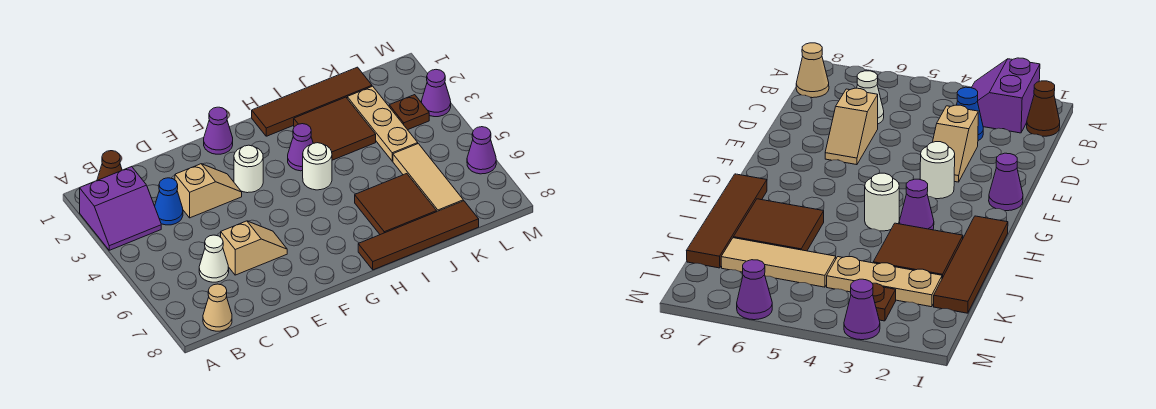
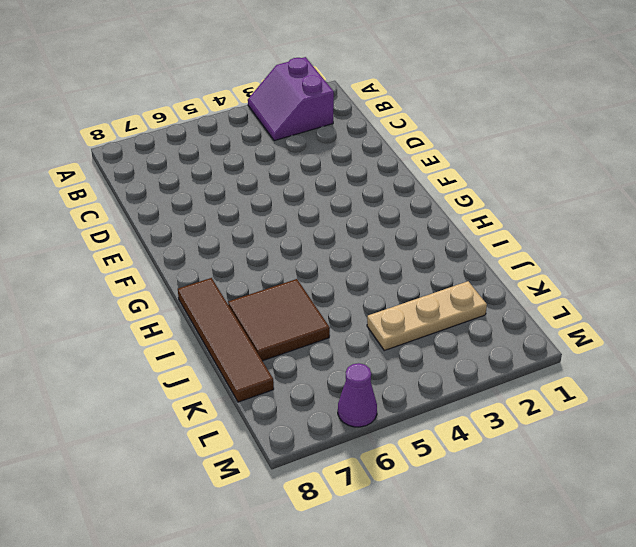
none -> brown cone B1 level 1
none -> tan cone B8 level 1
none -> blue cone C3 level 1

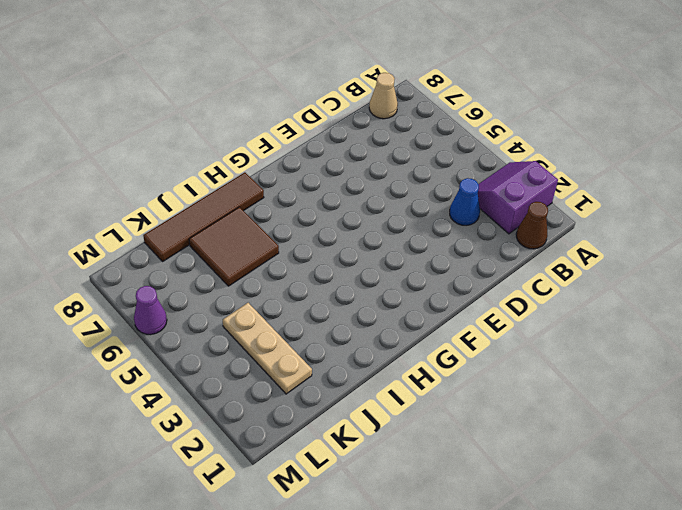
none -> white cone C6 level 1
none -> tan slope D3:E3 level 1 top D
none -> tan slope D6:E6 level 1 top D

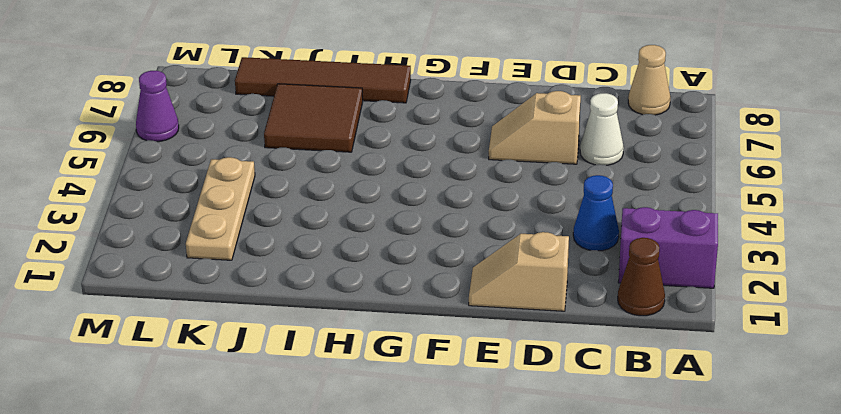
tan slope D1:E1 level 1 top D -> tan slope D3:E3 level 1 top D
none -> purple cone F1 level 1
none -> white round brick F3 level 1
none -> brown tile H1:K1 level 1

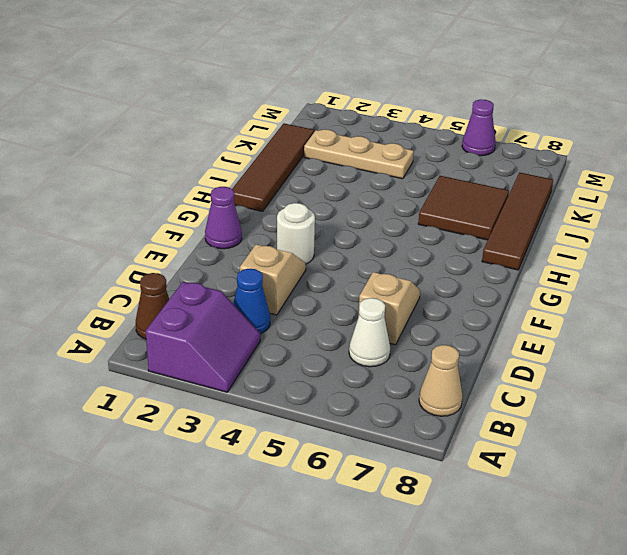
none -> purple cone H3 level 1
none -> white round brick H4 level 1
none -> brown tile I2:J3 level 1

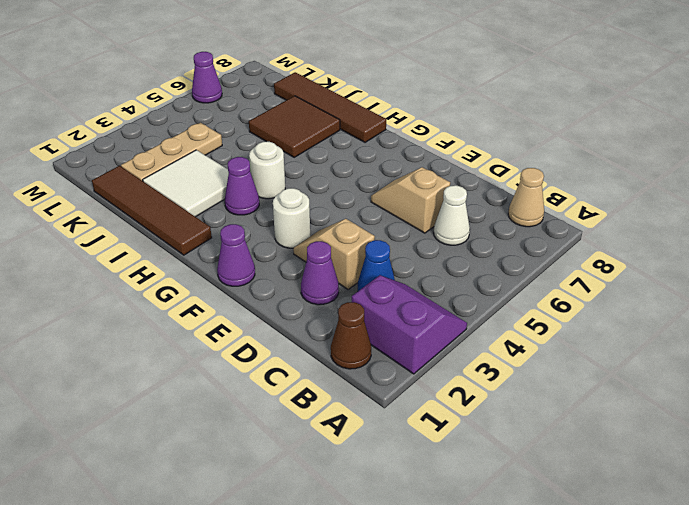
purple cone D2 level 1 -> purple cone M3 level 1
white tile I2:J3 level 1 -> brown tile I2:J3 level 1
none -> tan tile K5:K7 level 1
none -> brown plate L3 level 1

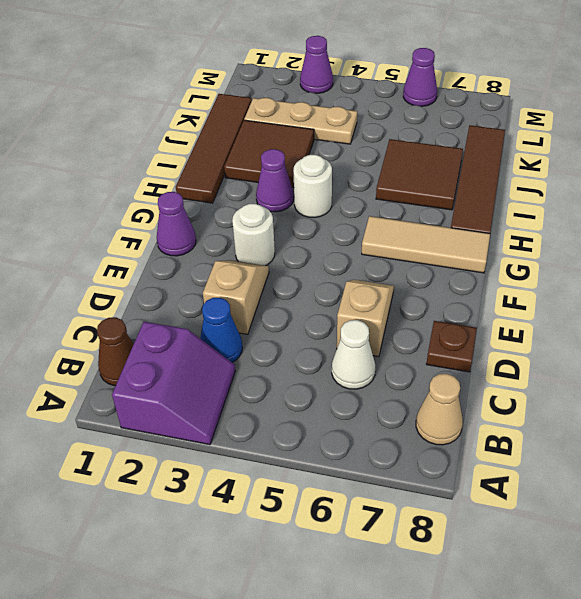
brown plate D8 level 1 -> brown plate L3 level 1
tan tile G6:G8 level 1 -> tan tile K5:K7 level 1

